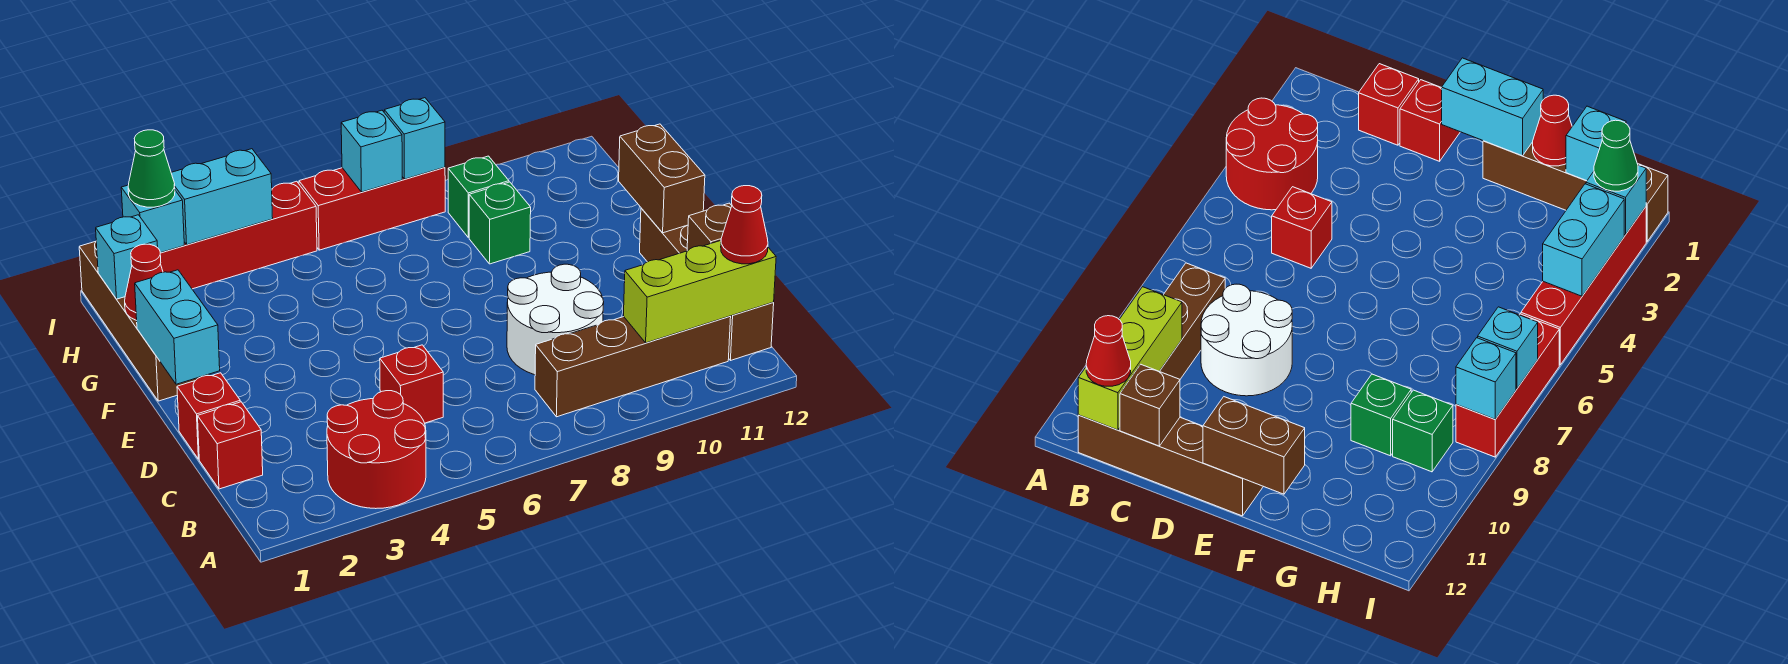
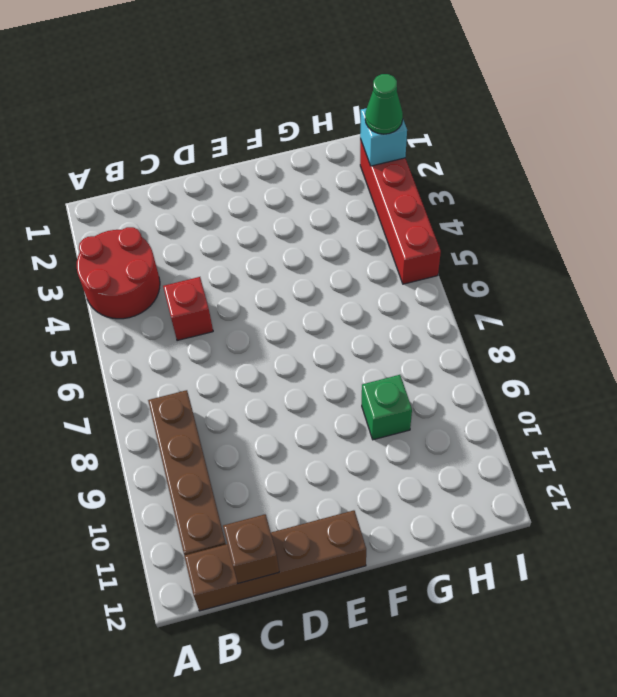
none -> red brick C1 level 1
none -> white round brick C8:D9 level 1
none -> red brick D1 level 1

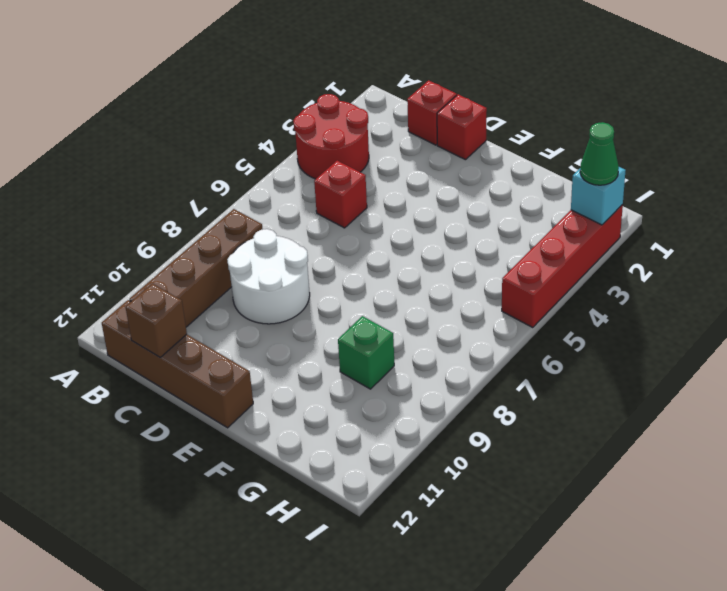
none -> brown brick F1:I1 level 1
none -> green brick H9 level 1
none -> red brick I6:I8 level 1

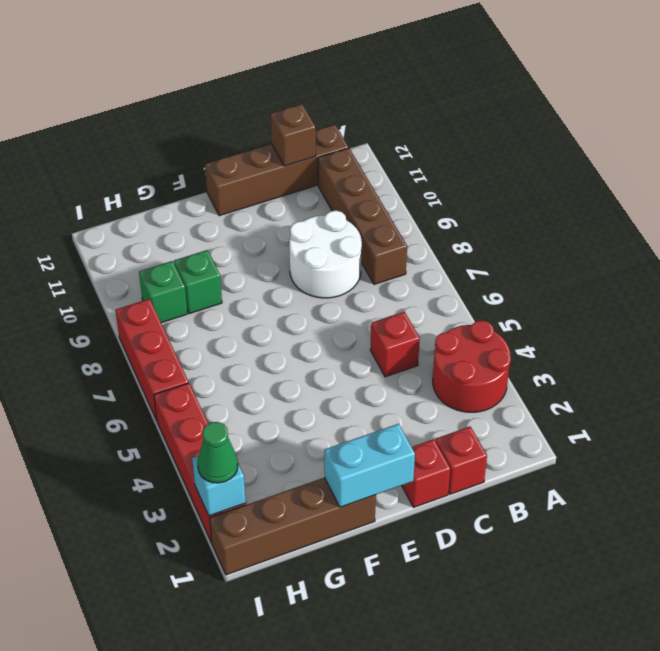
none -> lime brick B10:B12 level 2
none -> brown brick E12:F12 level 2
none -> red cone G1 level 2

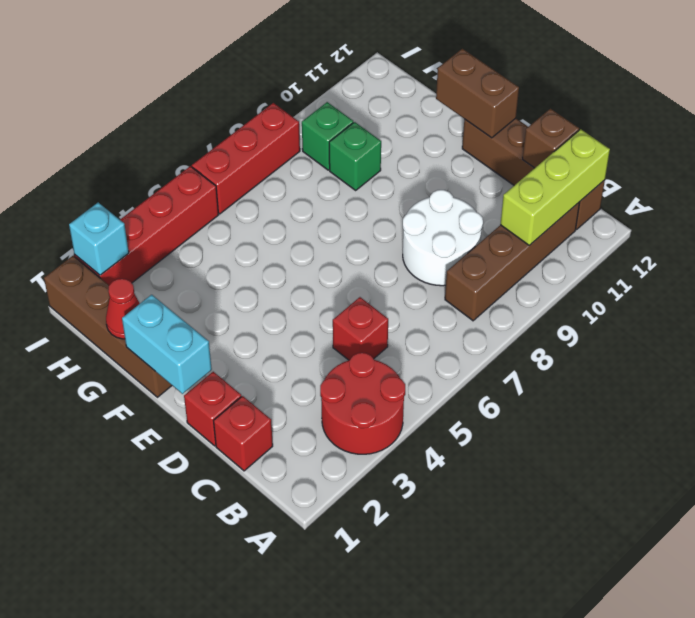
none -> cyan brick H1 level 2
none -> cyan brick I3:I4 level 2
none -> cyan brick I7 level 2

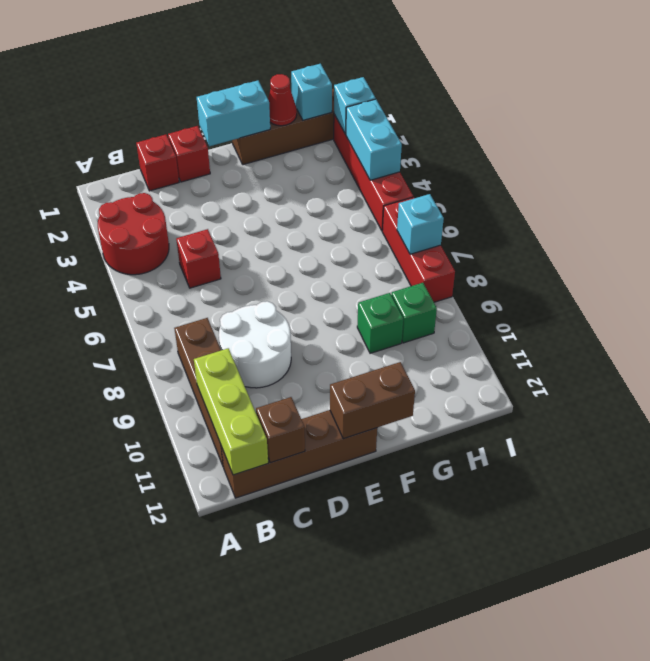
none -> cyan brick I8 level 2
none -> red cone B12 level 3
none -> green cone I2 level 3

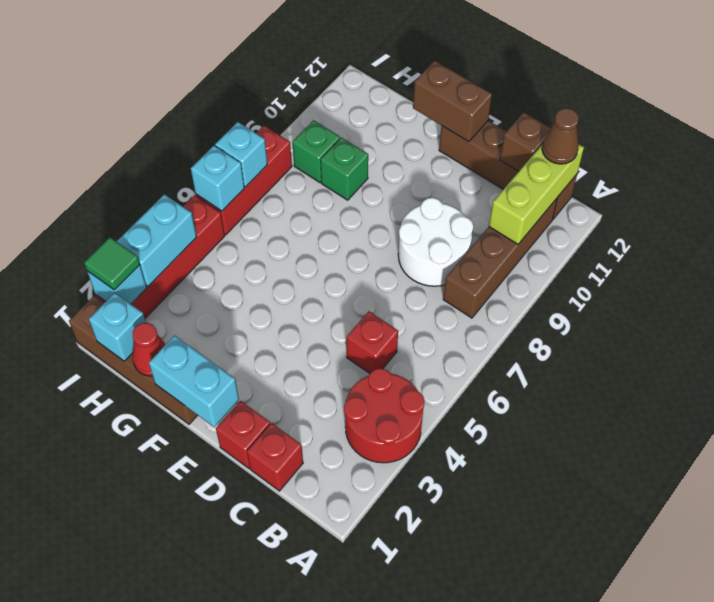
brown cone B12 level 3 -> red cone B12 level 3
green tile I2 level 3 -> green cone I2 level 3
cyan brick I6 level 2 -> cyan brick I8 level 2

